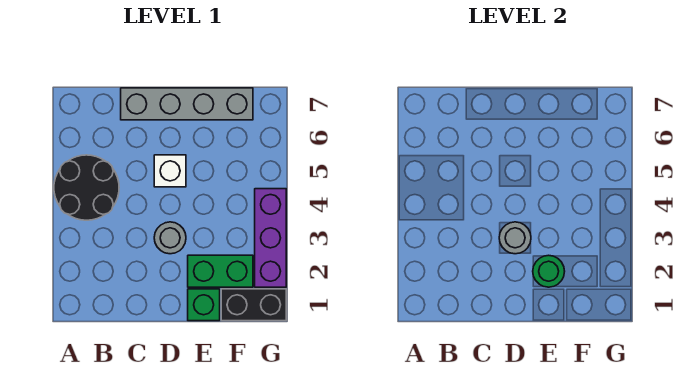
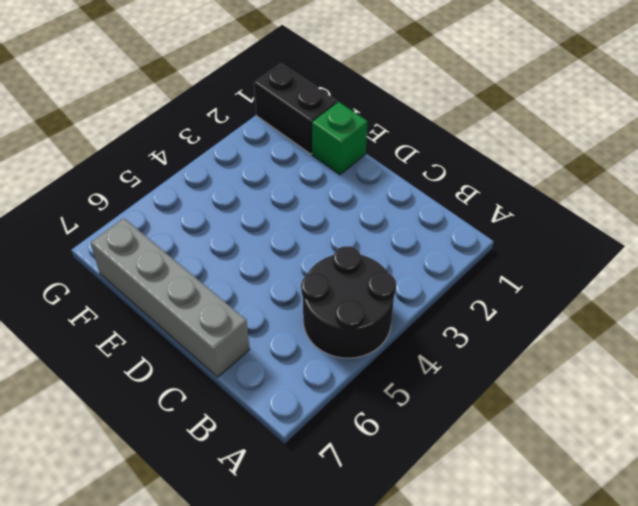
none -> grey round brick D3 level 1
none -> white brick D5 level 1

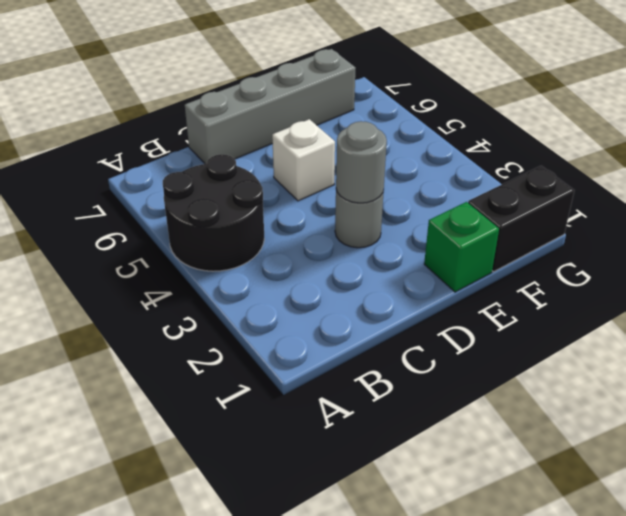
none -> green brick E2:F2 level 1
none -> purple brick G2:G4 level 1

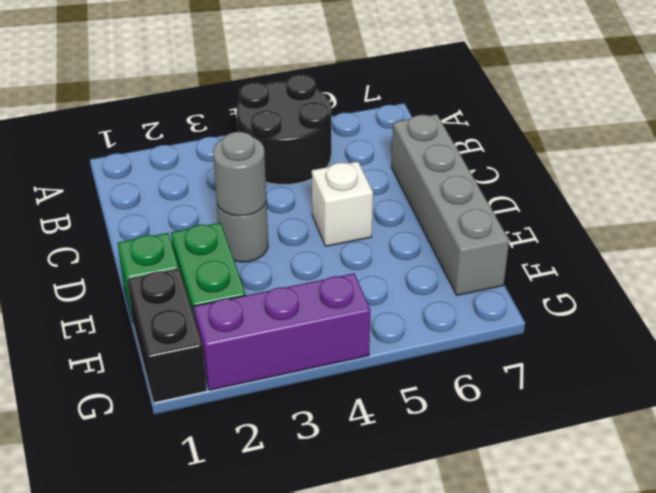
none -> green round brick E2 level 2

